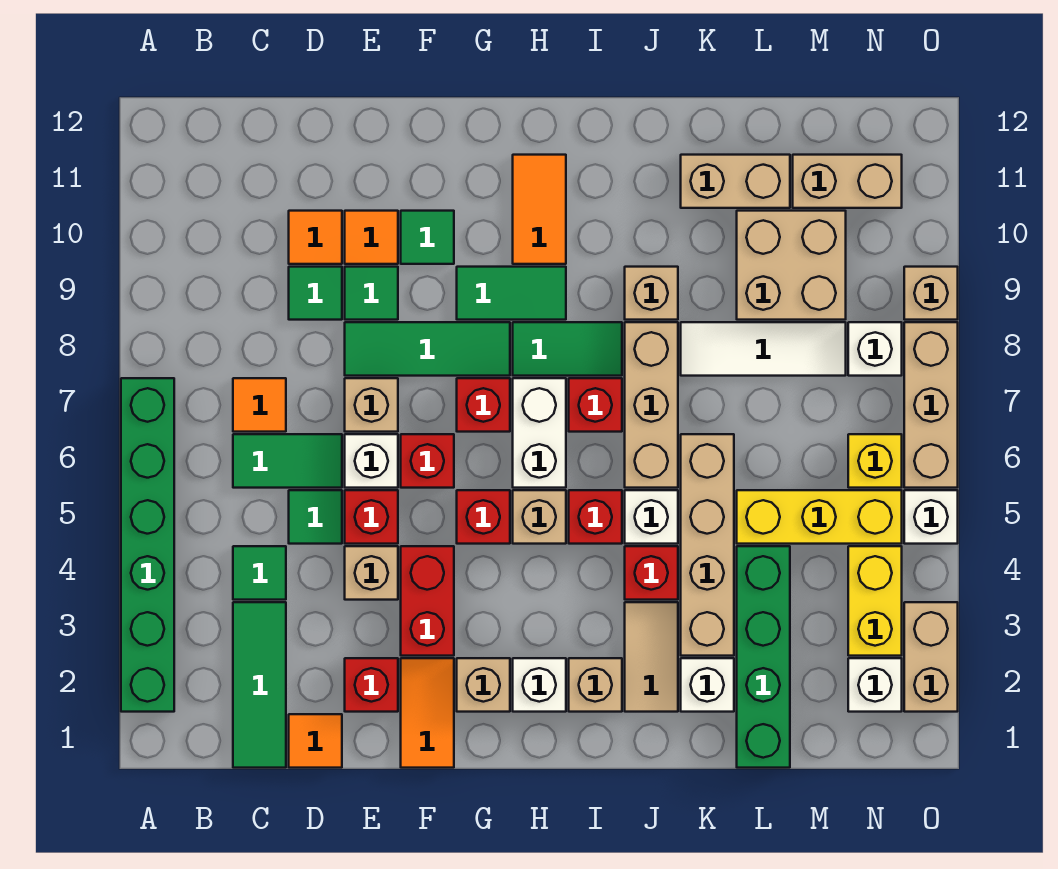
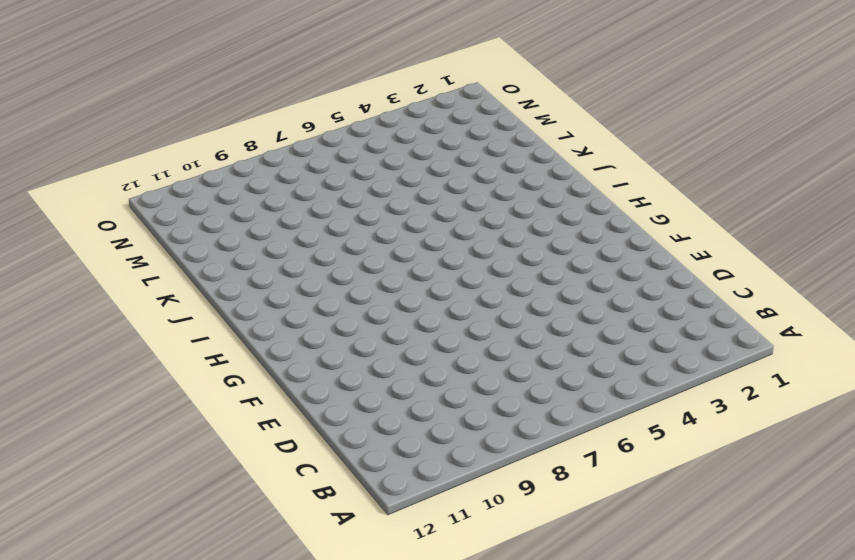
none -> green brick A2:A7 level 1
none -> green tile C1:C3 level 1
none -> green tile C4 level 1
none -> green tile C6:D6 level 1

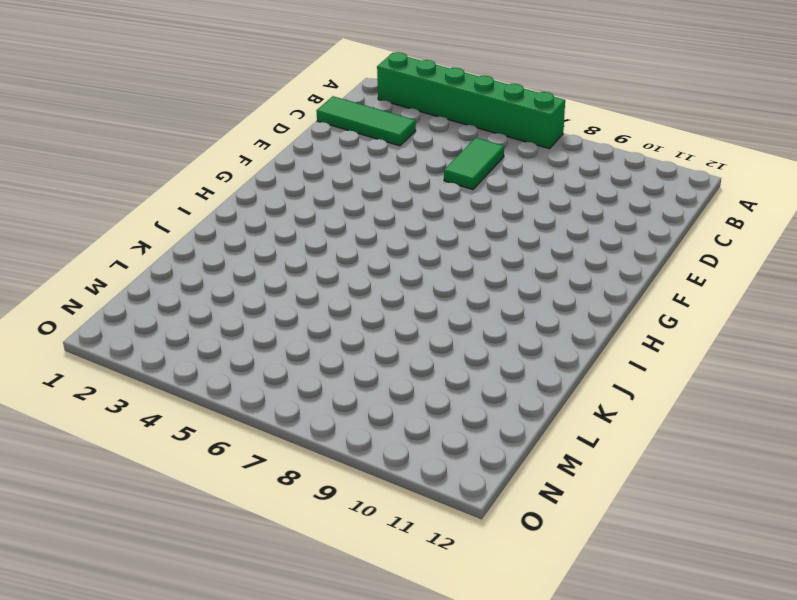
none -> green tile C4 level 1
none -> orange tile C7 level 1
none -> orange tile D1 level 1
none -> green tile D5 level 1

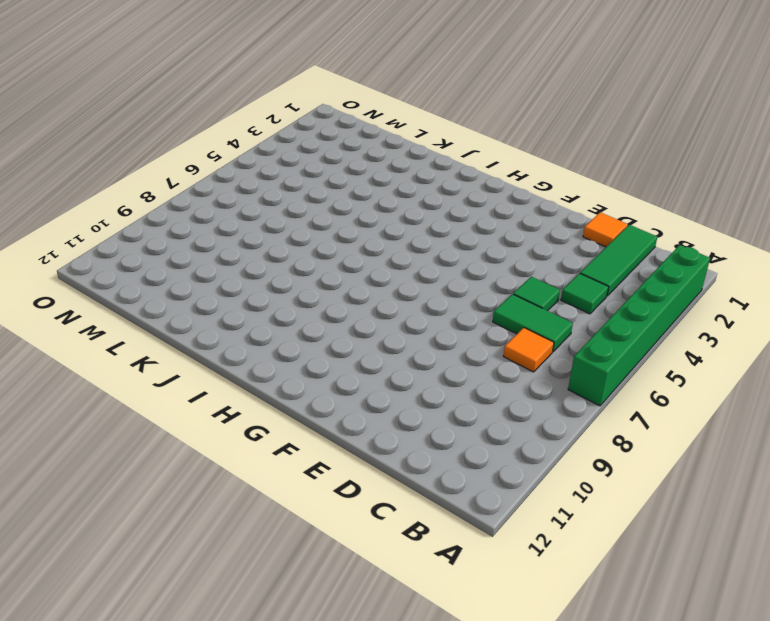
none -> green tile D9 level 1
none -> orange tile D10 level 1
none -> red brick E2 level 1
none -> tan brick E4 level 1

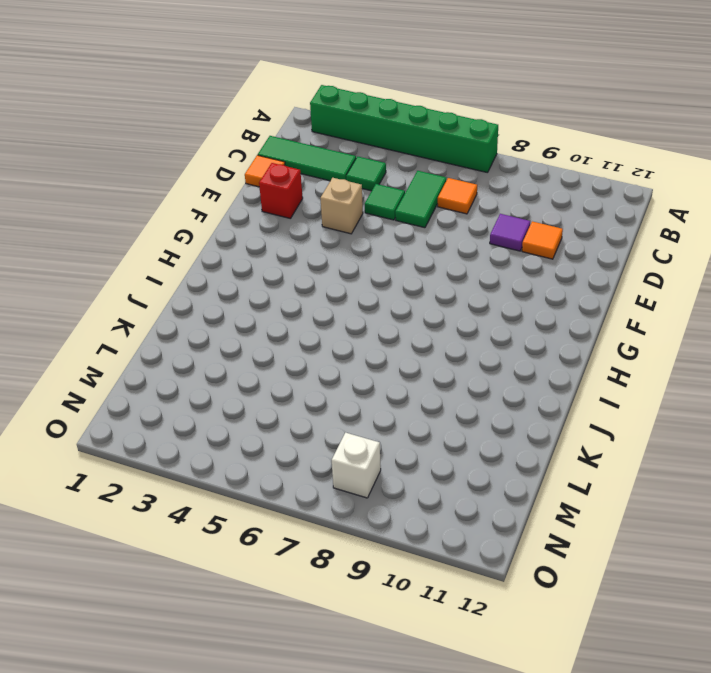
purple tile D9 level 1 -> green tile D9 level 1
none -> red brick E5 level 1
none -> white brick E6 level 1
none -> tan brick E7 level 1
none -> green tile E8:G8 level 1

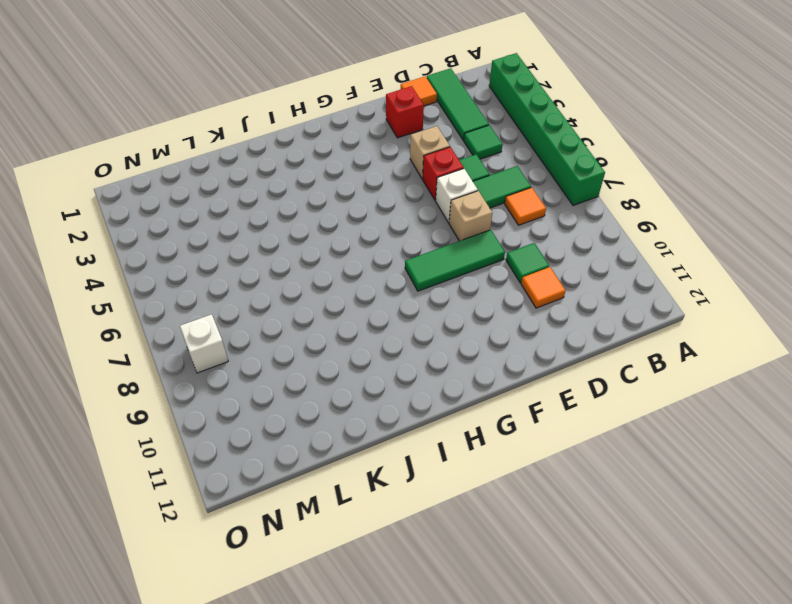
none -> green tile E9 level 1
none -> orange tile E10 level 1
none -> orange tile F1:F2 level 1
none -> red brick F3:F4 level 1

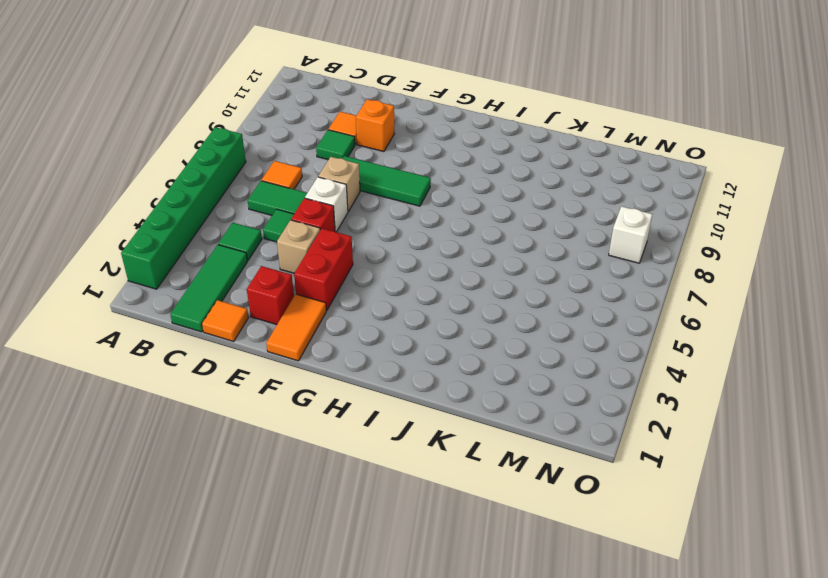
orange brick E10 level 1 -> orange tile E10 level 1
none -> green tile E9 level 1
none -> red brick F6 level 1
none -> green tile F10 level 1
none -> tan brick G2 level 1

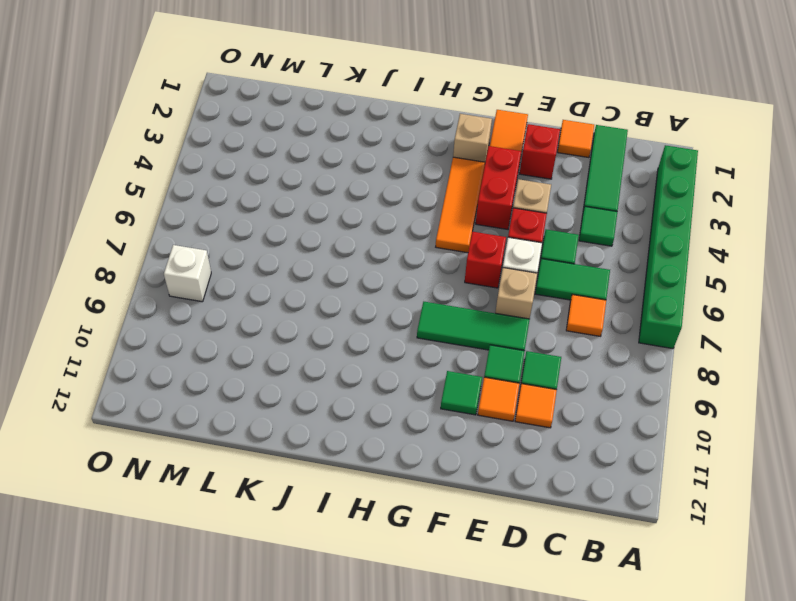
orange tile G3:G5 level 1 -> red brick G5 level 1
none -> red brick G7 level 1
none -> green tile G9:H9 level 1
none -> white brick H2 level 1
none -> tan brick H5 level 1

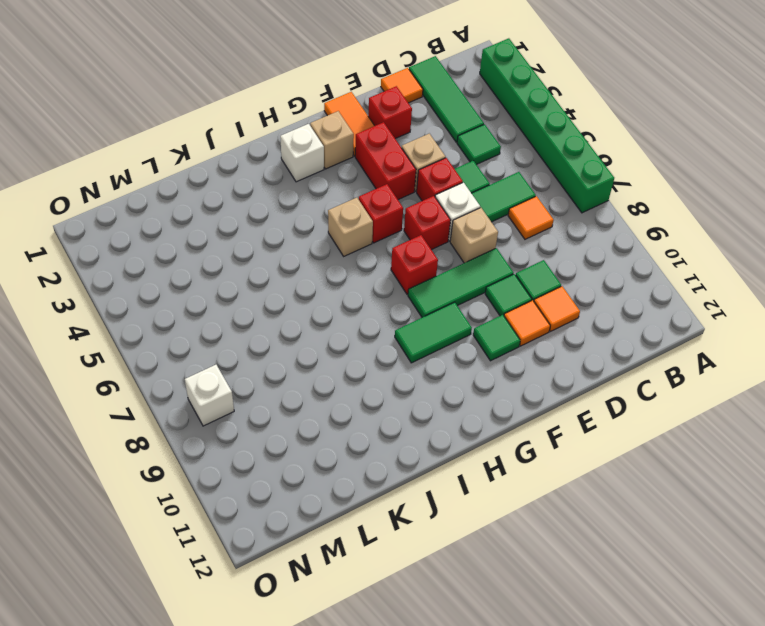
none -> white brick H6:H7 level 1
none -> green tile H8:I8 level 1
none -> orange tile H10:H11 level 1
none -> tan brick I2 level 1

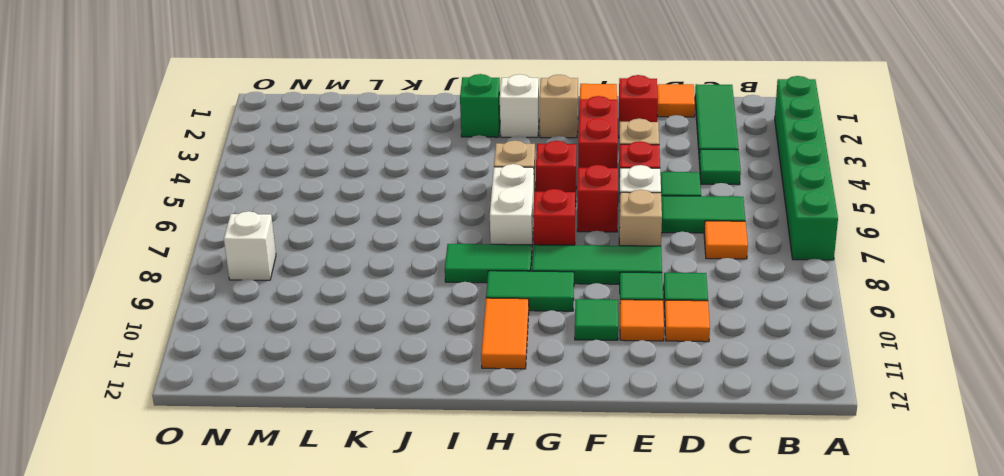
green brick I2 level 1 -> tan brick I2 level 1
none -> red brick I5 level 1
none -> red brick I7 level 1
none -> tan tile J2:J3 level 1
none -> red brick J4 level 1

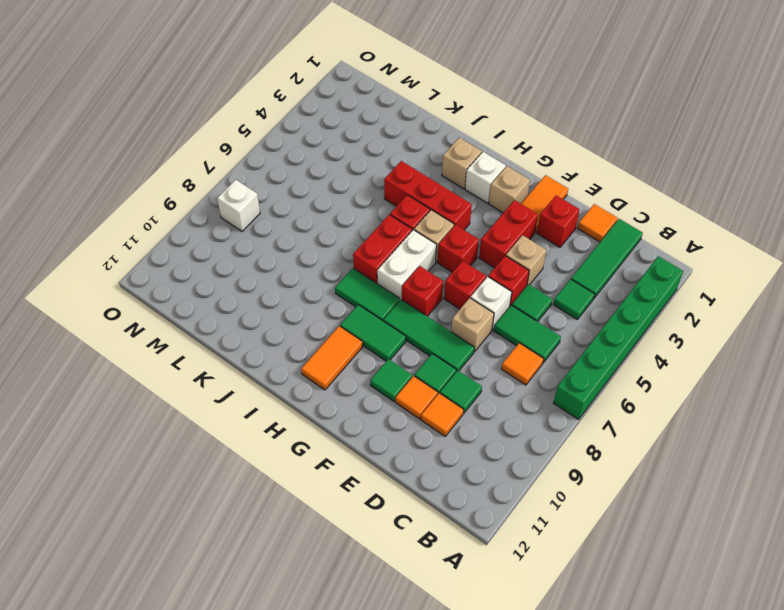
red brick H4:J4 level 1 -> red brick J4 level 1
red brick I6:I7 level 1 -> red brick I7 level 1
none -> tan tile J2:J3 level 1
none -> white brick J5 level 1
none -> tan brick J6:J8 level 1
none -> tan brick J9 level 1

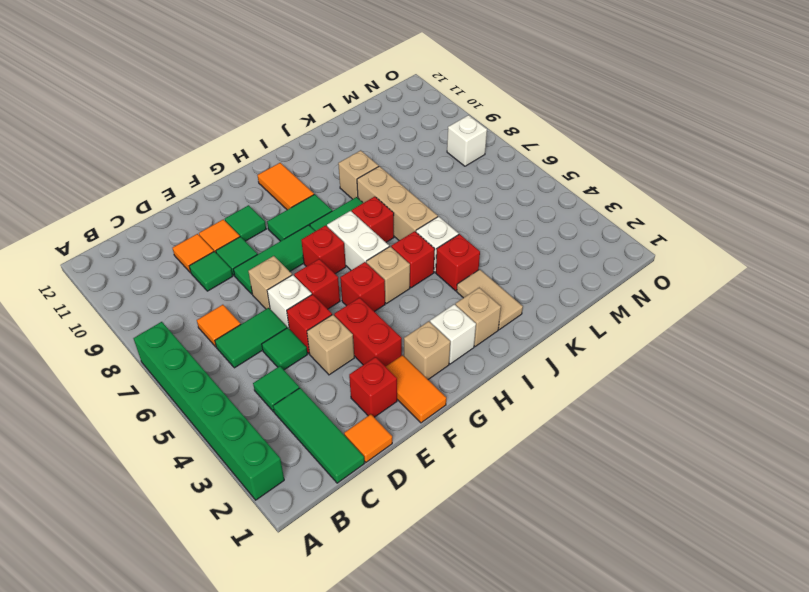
none -> white brick K2 level 1
none -> tan brick K3:K6 level 1
none -> white tile K8:M8 level 1
none -> tan brick K11:L11 level 1

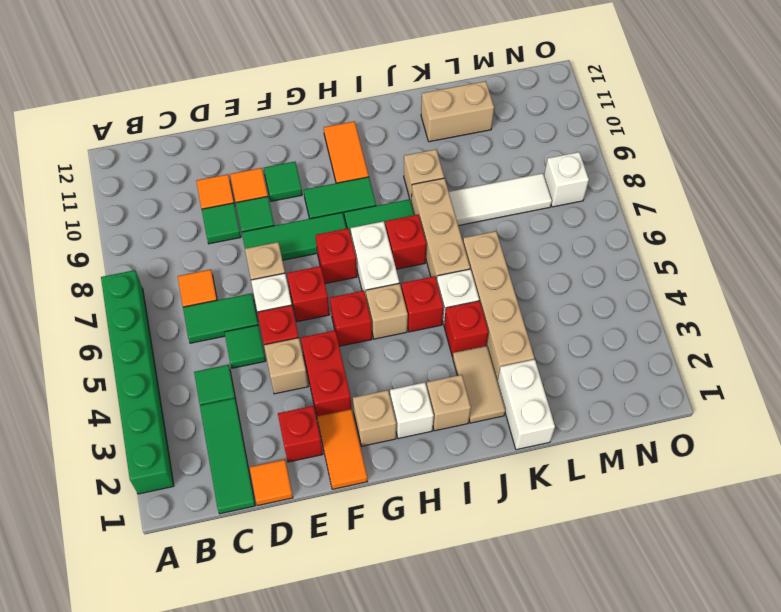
white brick K1:K2 level 1 -> white brick K2 level 1
none -> green brick L1:L4 level 1
none -> yellow brick L5:N5 level 1
none -> tan brick L9:M10 level 1
none -> tan brick M11:N11 level 1

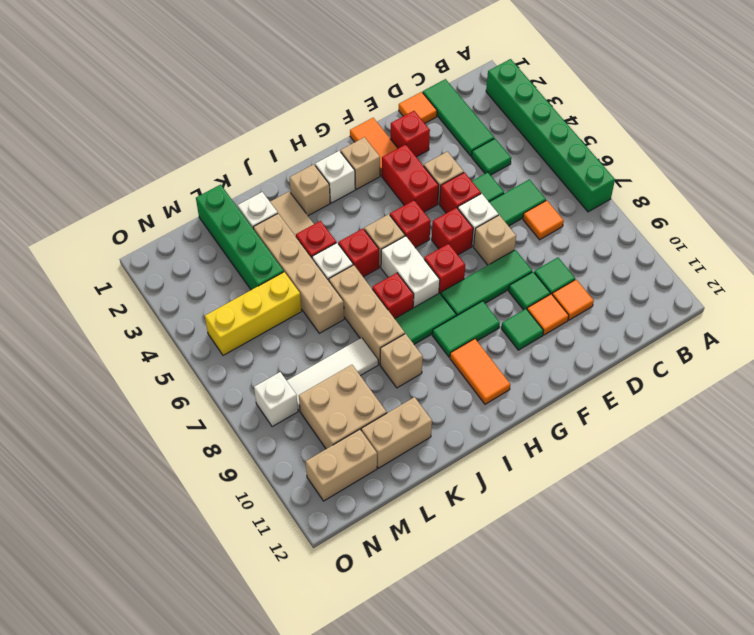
none -> white brick N2 level 1
none -> yellow brick N3:N4 level 1
none -> yellow brick N6 level 1
none -> tan brick O2:O3 level 1

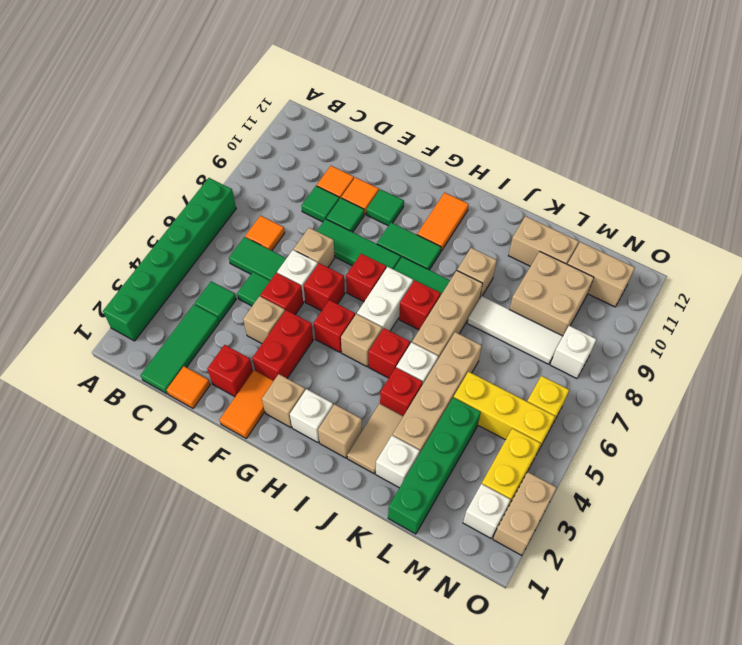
none -> white brick O5 level 1
none -> tan brick O6:O8 level 1
none -> tan brick O9 level 1

